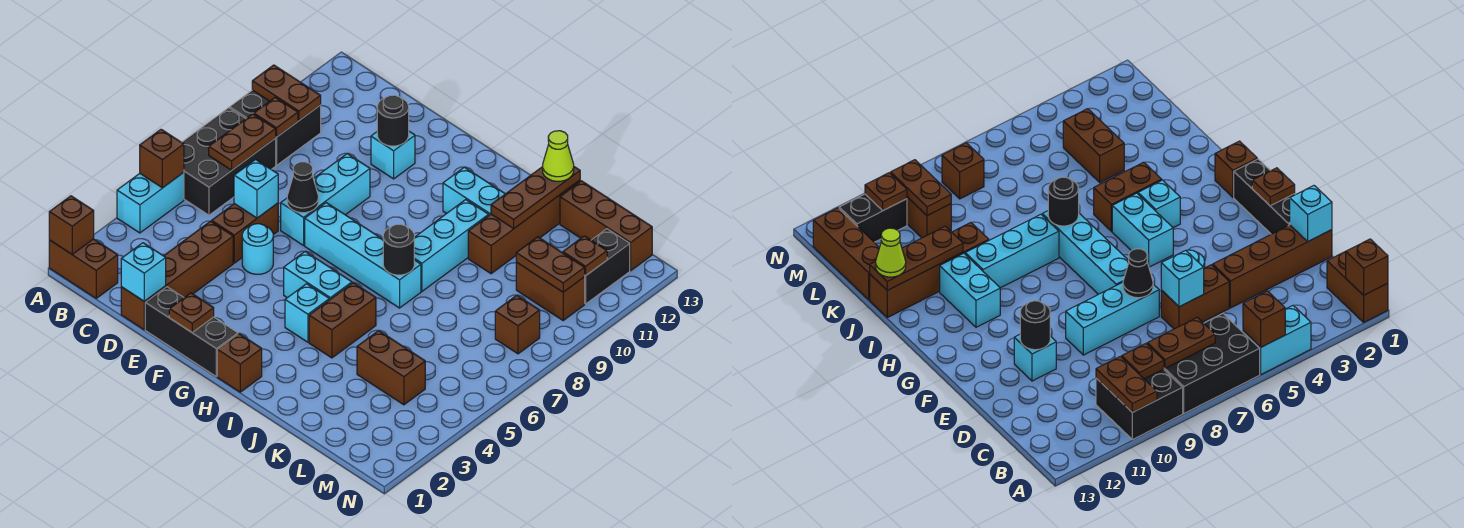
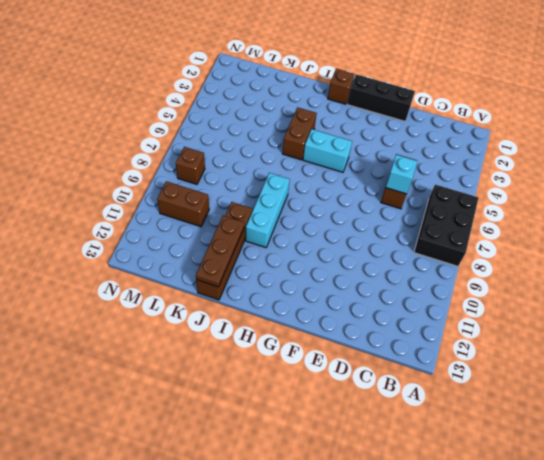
none -> brown brick A1:B1 level 1
none -> cyan brick A4:A5 level 1
none -> black brick A9:B10 level 1
none -> brown brick D1:D4 level 1

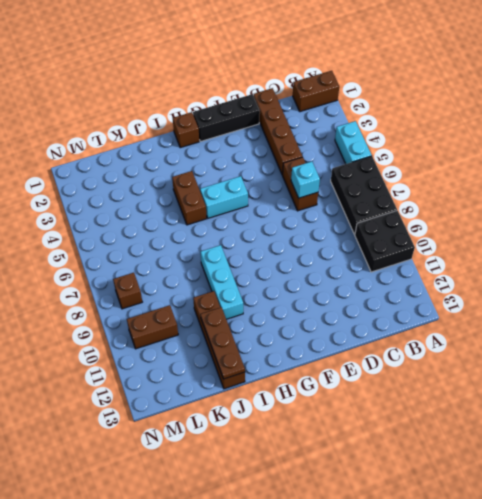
none -> cyan round brick E5 level 1
none -> cyan brick E7:E9 level 1
none -> cyan brick E11 level 1
none -> cyan brick F7:I7 level 1

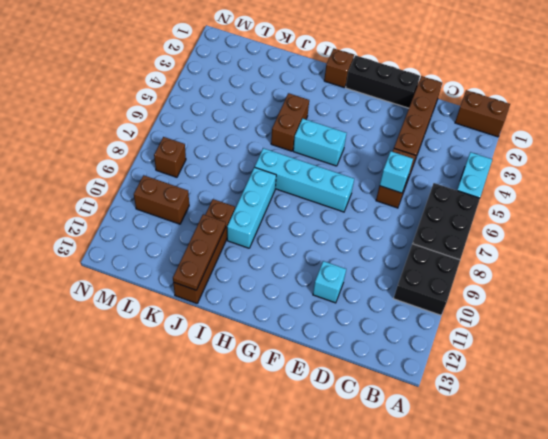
none -> cyan round brick E5 level 1
none -> cyan brick E7:E9 level 1
none -> cyan brick H4 level 1
none -> cyan brick H11:I11 level 1

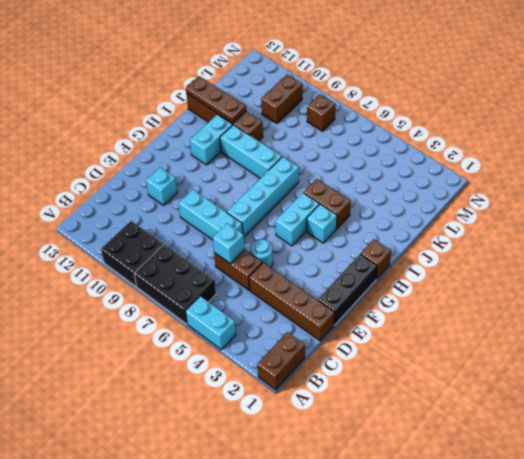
none -> brown brick K4:L4 level 1
none -> brown brick K13:M13 level 1
none -> black brick M11:M12 level 1
none -> brown brick A1 level 2

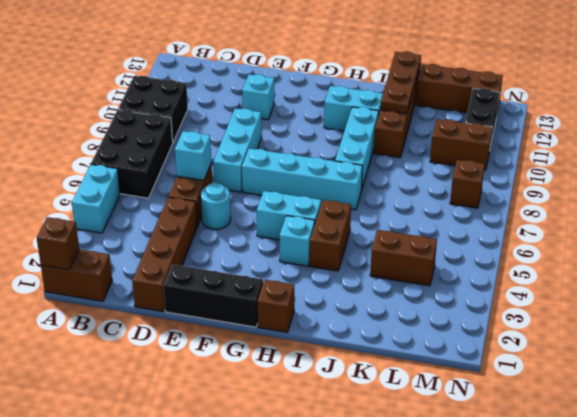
none -> brown brick A5 level 2
none -> brown plate A10:B10 level 2
none -> brown plate B7:B8 level 2
none -> brown plate B9 level 2

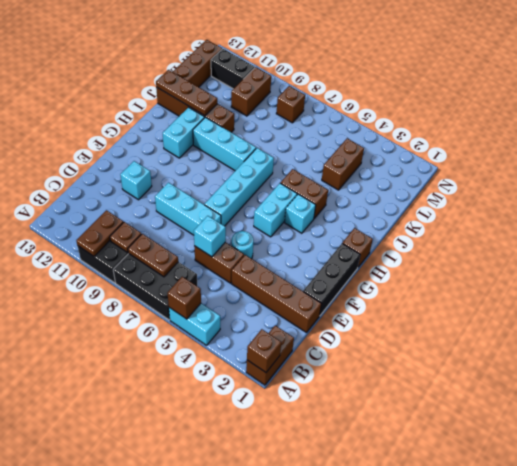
none -> cyan brick D1 level 2
none -> black cone E7 level 2
none -> black round brick E11 level 2
none -> brown plate F1 level 2

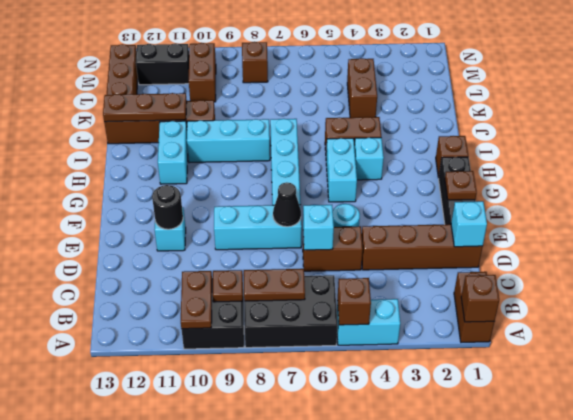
none -> black round brick I7 level 2
none -> brown plate L10:M10 level 2
none -> brown plate M11 level 2
none -> lime cone J13 level 3

